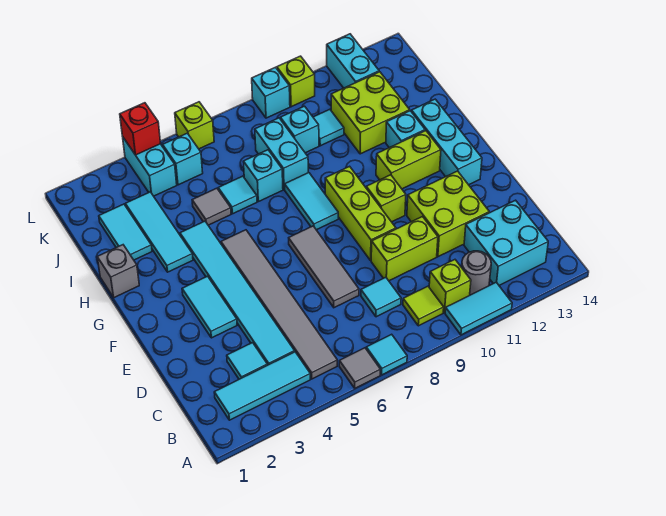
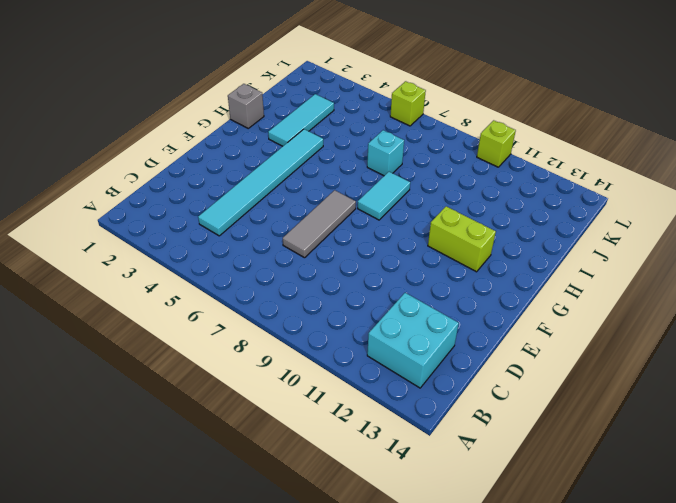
none -> grey tile A6 level 1
none -> cyan tile A7 level 1
none -> cyan tile A10:A11 level 1
none -> cyan tile B2:B4 level 1

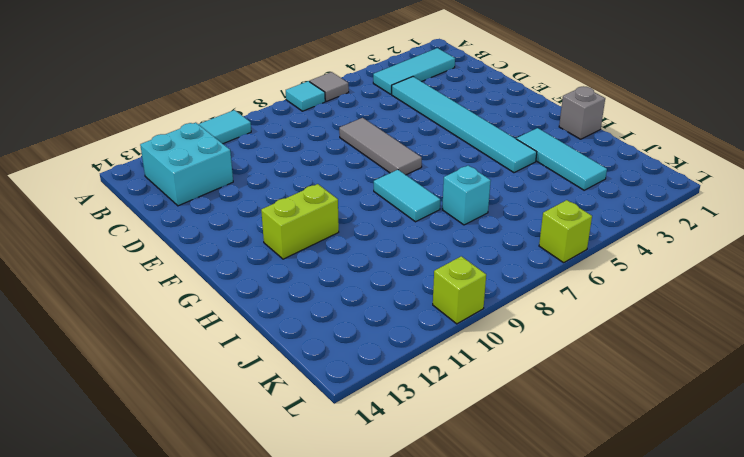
none -> grey tile B5:G5 level 1
none -> lime tile B9 level 1
none -> lime brick B10 level 1
none -> grey round brick B11 level 1

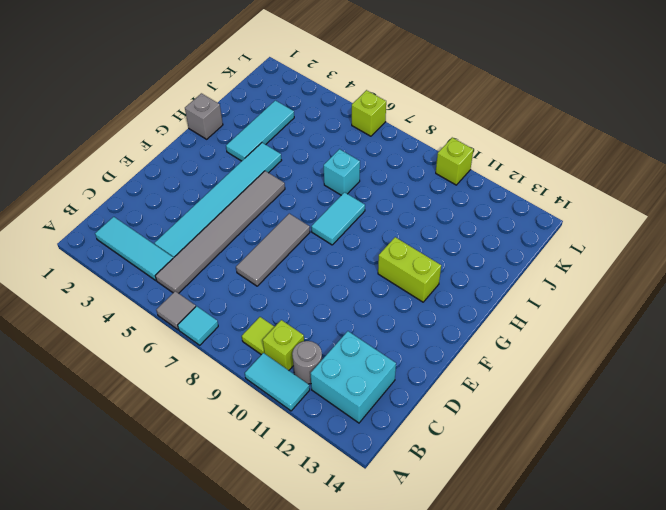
none -> cyan tile C3 level 1
none -> cyan tile C8 level 1
none -> lime brick D9:D10 level 1
none -> lime brick D11:E12 level 1

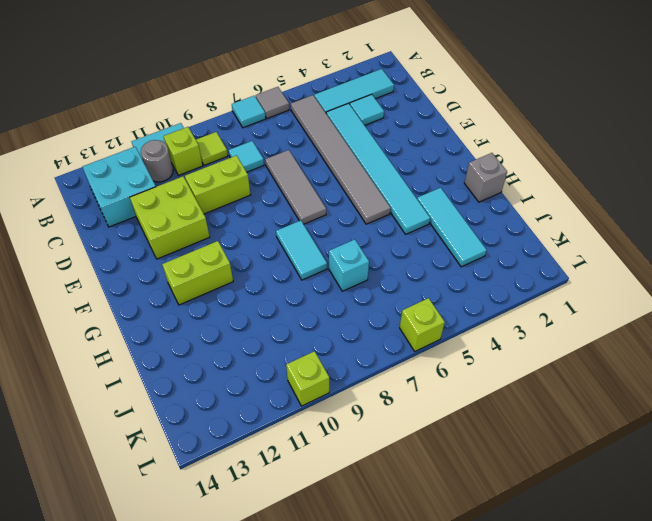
none -> cyan tile E3:F3 level 1
none -> lime brick E9:G9 level 1
none -> lime brick F10 level 1
none -> cyan brick F13:H13 level 1

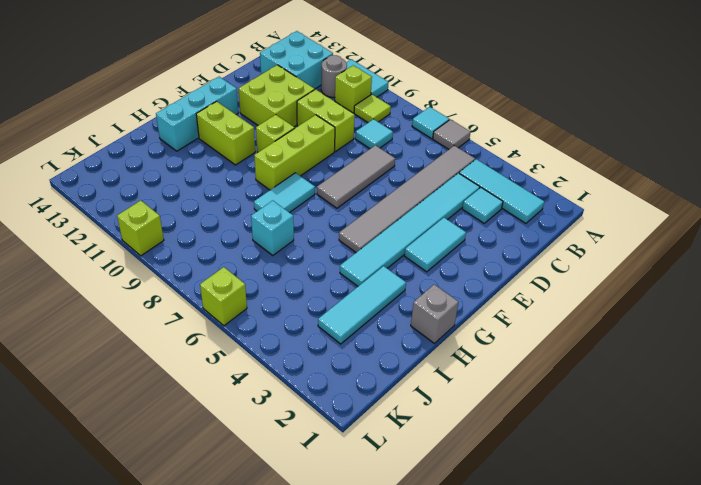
none -> cyan brick H12 level 1
none -> cyan tile I2:J2 level 1
none -> grey tile I5 level 1
none -> cyan tile I6 level 1

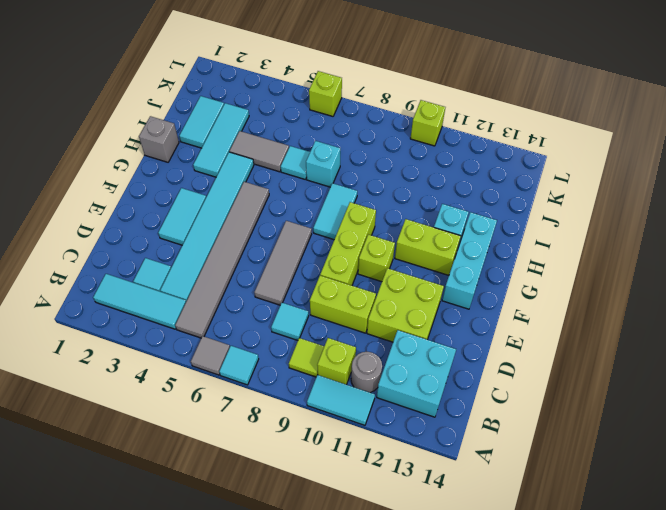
grey tile I4:I5 level 1 -> grey tile I5 level 1
none -> cyan brick I8:J8 level 1
none -> lime brick I11:J12 level 1
none -> cyan brick J9 level 1
none -> cyan tile J10 level 1

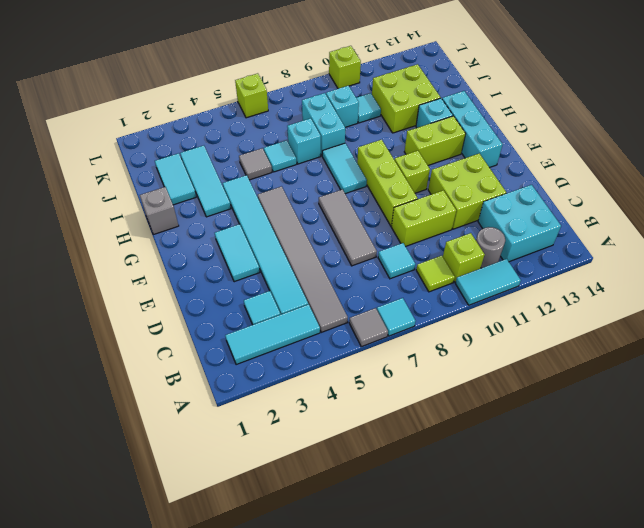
none -> cyan brick K4:L4 level 1
none -> cyan brick K5 level 1
none -> cyan brick K12:L12 level 1
none -> cyan brick L9 level 1

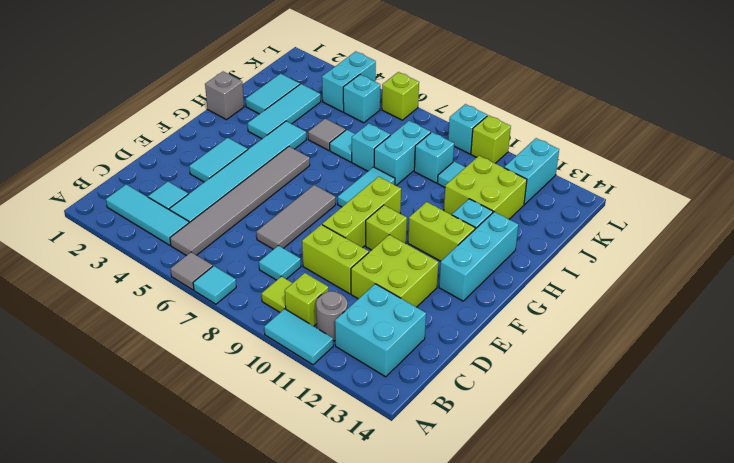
none -> red brick L4 level 2

